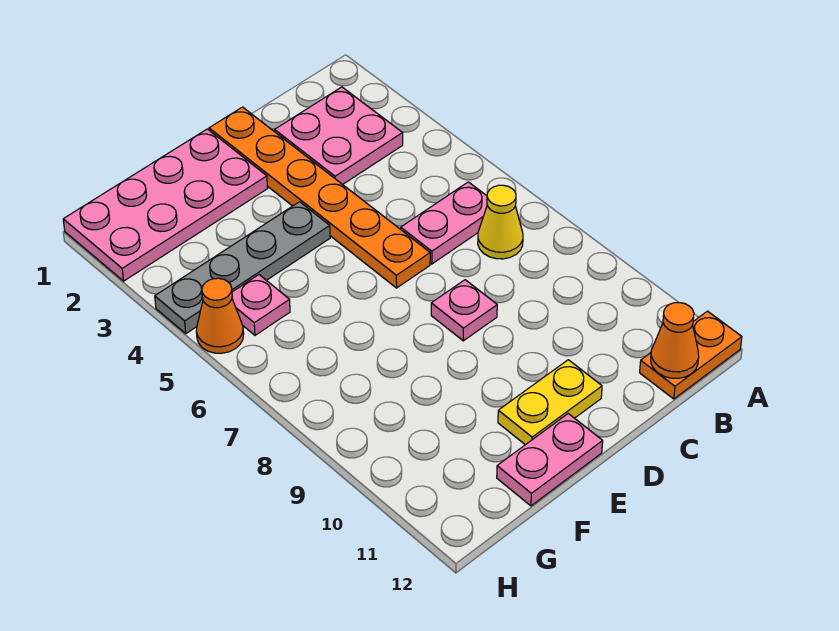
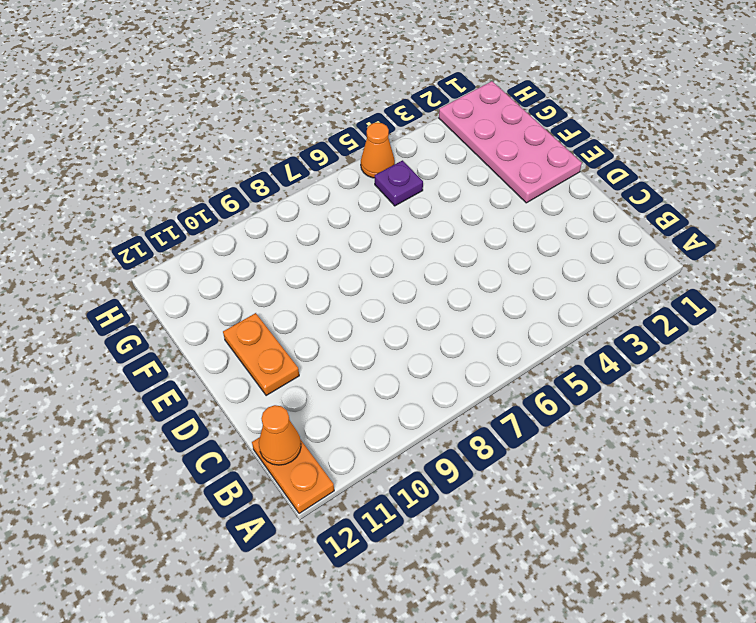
orange plate D11:E11 level 1 -> yellow plate D11:E11 level 1
purple plate G5 level 1 -> pink plate G5 level 1
none -> pink plate B2:C3 level 1
none -> pink plate B6:C6 level 1
none -> yellow cone B7 level 1

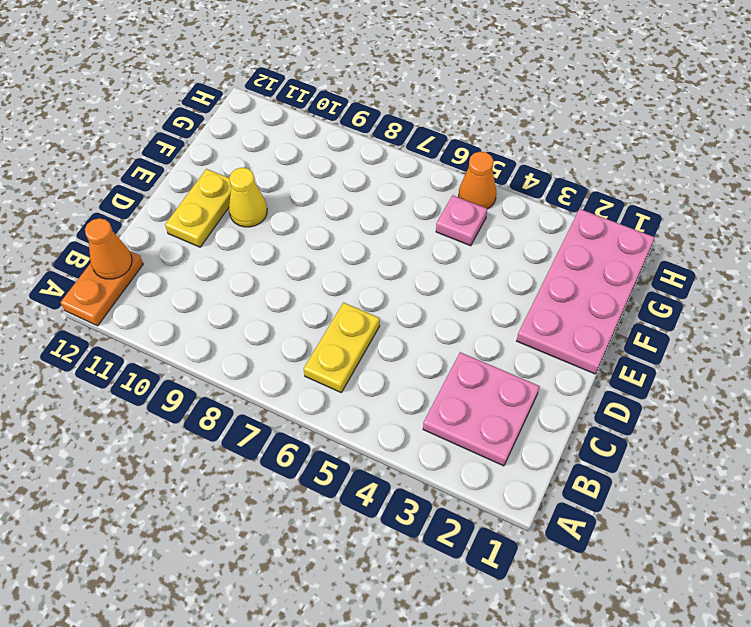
yellow plate B6:C6 level 1 -> pink plate B6:C6 level 1
yellow cone E10 level 1 -> yellow cone B7 level 1
none -> orange plate D1:D6 level 1
none -> pink plate D8 level 1
none -> grey plate E4:H4 level 1

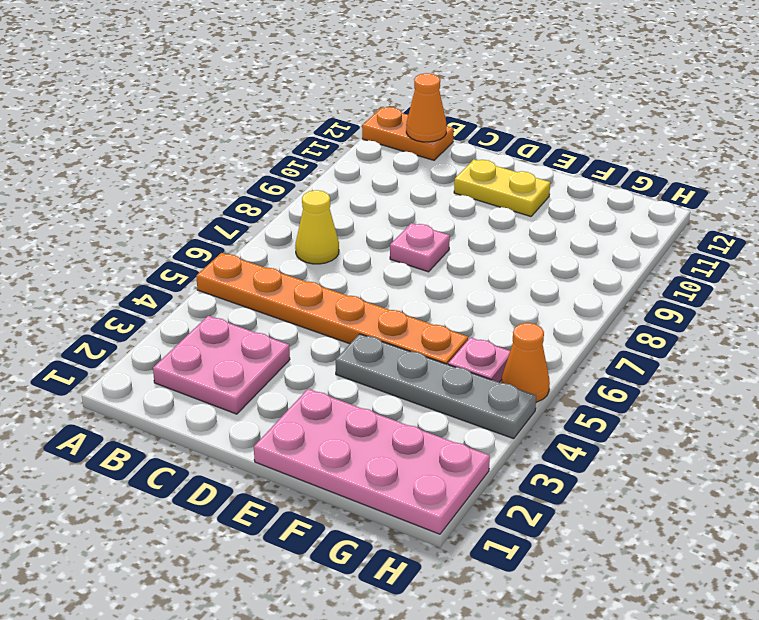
orange plate A5:F5 level 1 -> orange plate D1:D6 level 1
none -> pink plate B6:C6 level 1
none -> pink plate E12:F12 level 1

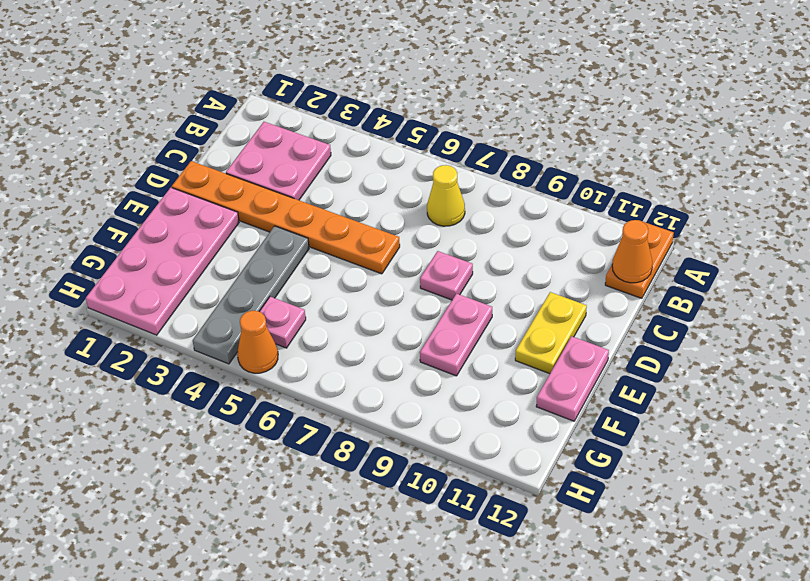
pink plate E9:F9 level 1 -> pink plate B6:C6 level 1

